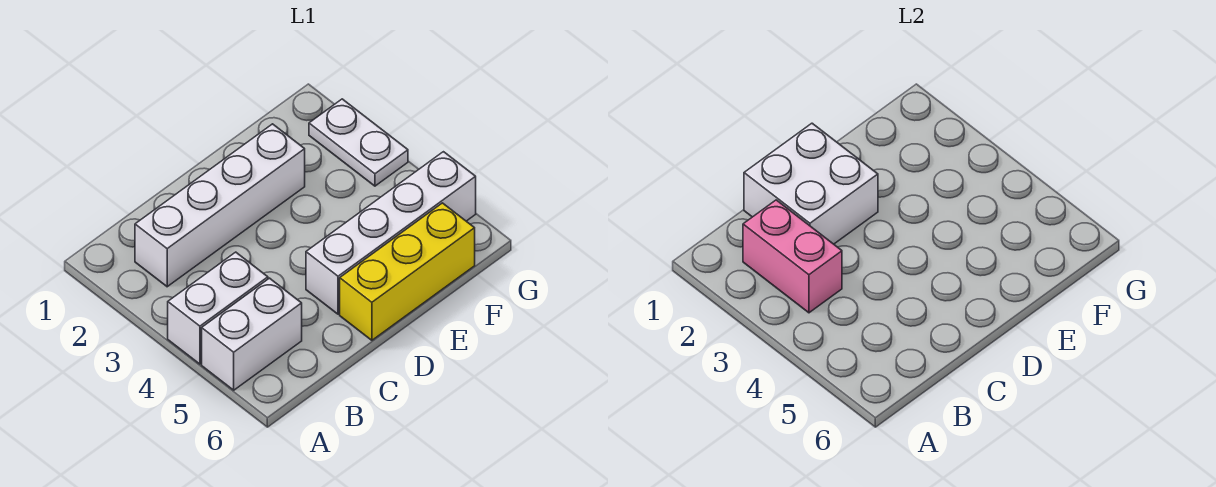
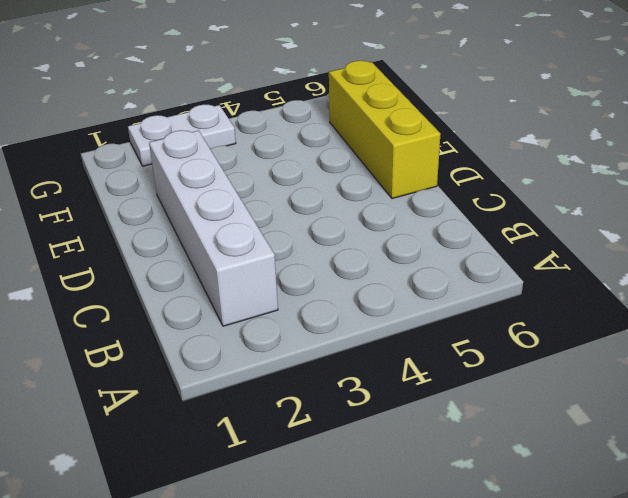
none -> white brick A4:B4 level 1
none -> white brick A5:B5 level 1

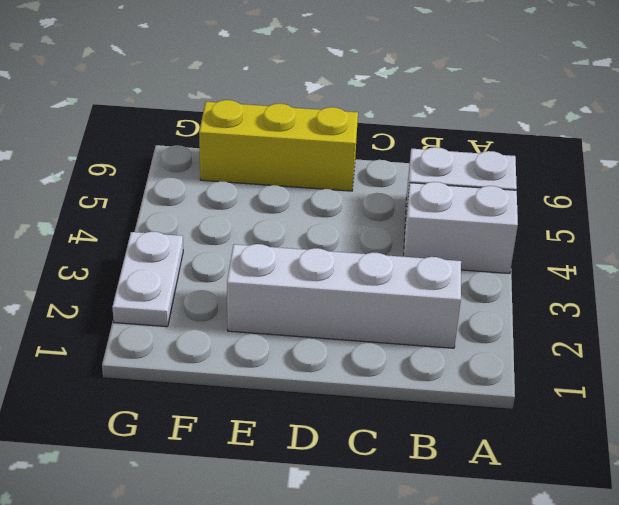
none -> white brick D5:G5 level 1
none -> pink brick B2:B3 level 2

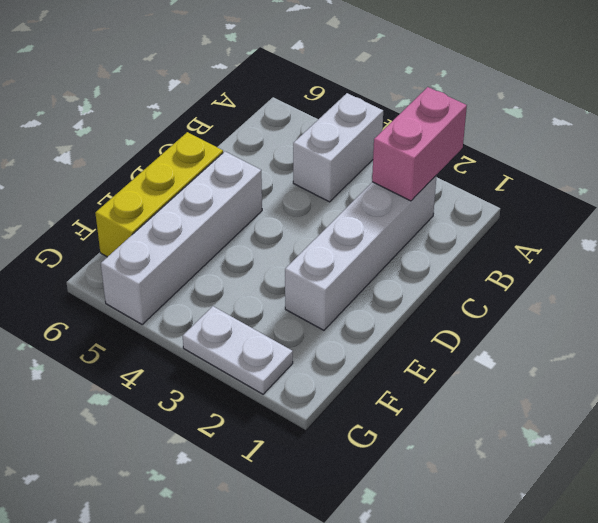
pink brick A2:B2 level 2 -> pink brick B2:B3 level 2
none -> white brick A5:B5 level 1
none -> white brick C1:D2 level 2

